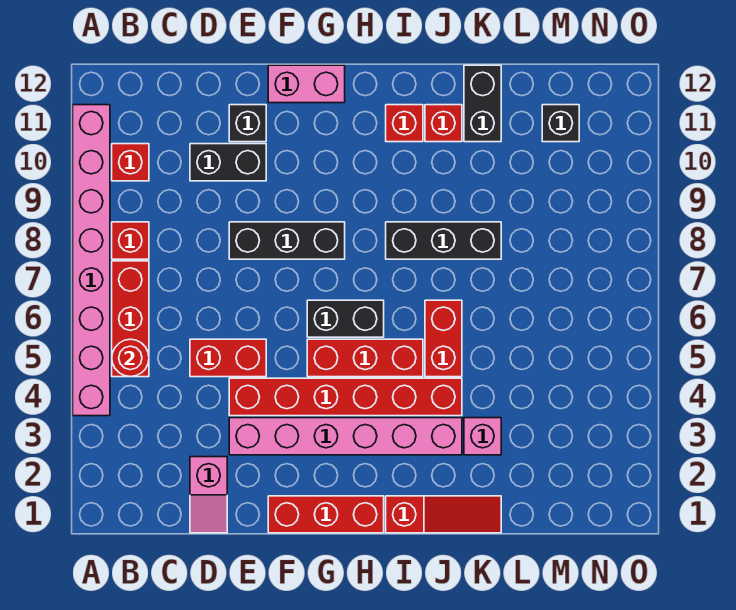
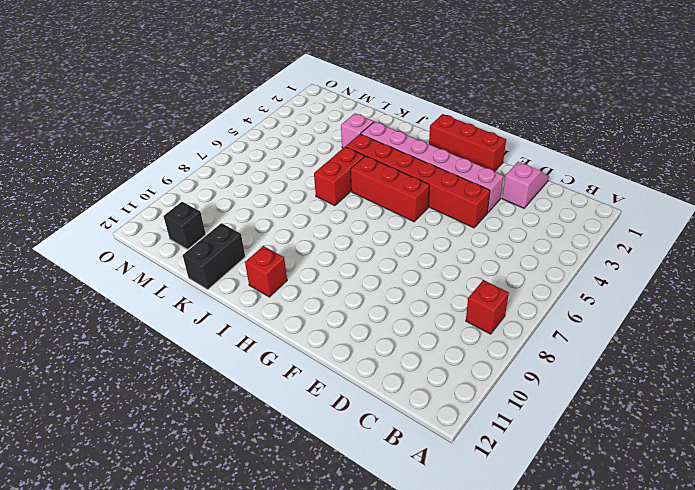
none -> pink brick A4:A11 level 1
none -> red brick B5:B7 level 1
none -> red brick B10 level 1

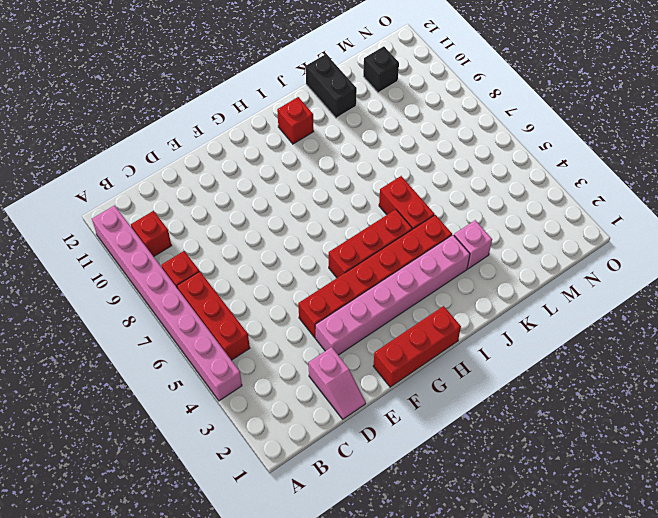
none -> red brick D5:E5 level 1
none -> black brick D10:E10 level 1
none -> black brick E8:G8 level 1

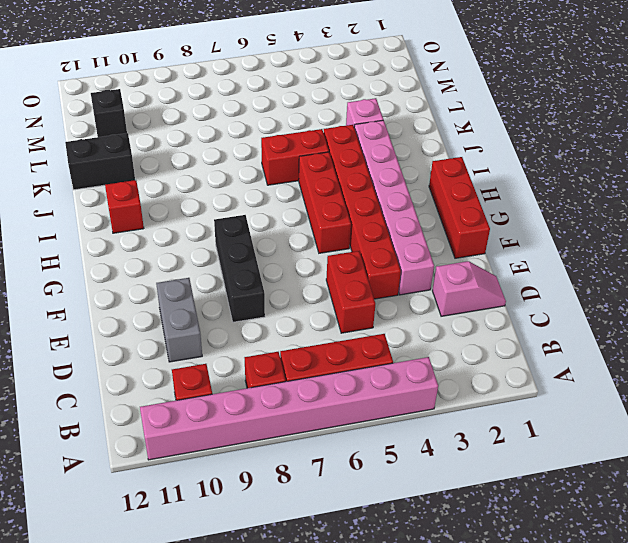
grey brick D10:E10 level 1 -> black brick D10:E10 level 1
none -> black brick E11 level 1
none -> pink brick F12:G12 level 1
none -> black brick G6:H6 level 1

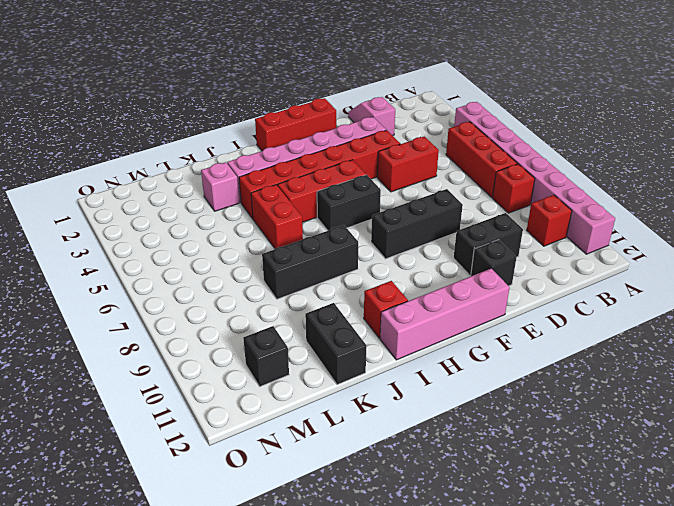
pink brick F12:I12 level 1 -> pink brick F12:G12 level 1
none -> red slope I1:K1 level 1 top I
none -> red brick J11 level 1
none -> red round brick B5 level 2

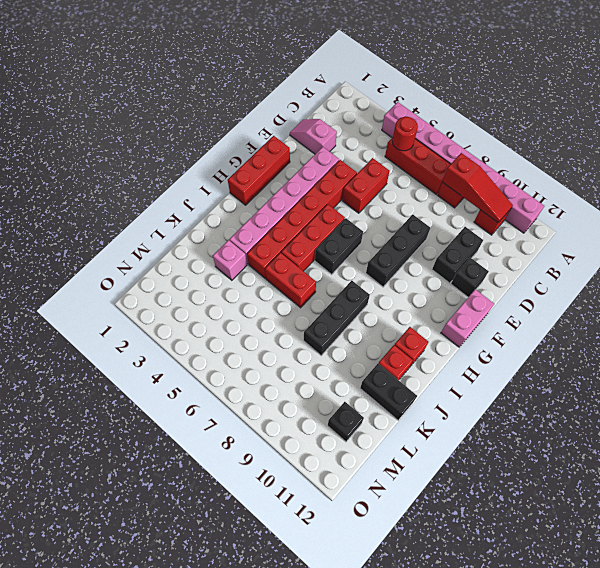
red slope B8:B10 level 2 top 8 -> red slope I1:K1 level 1 top I

